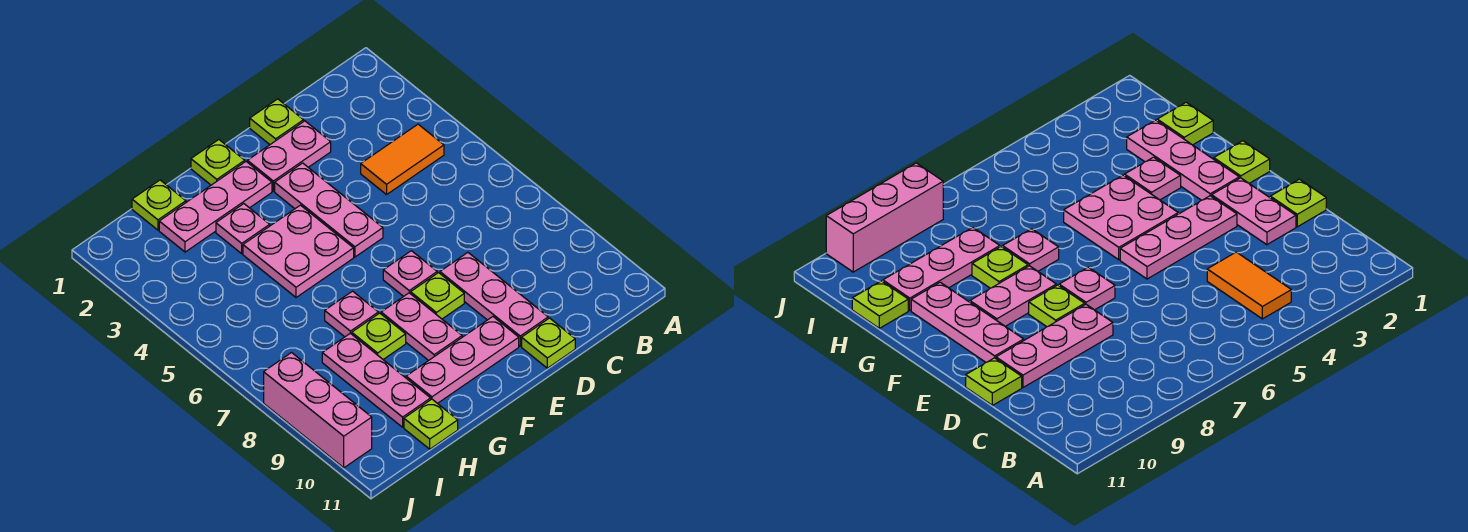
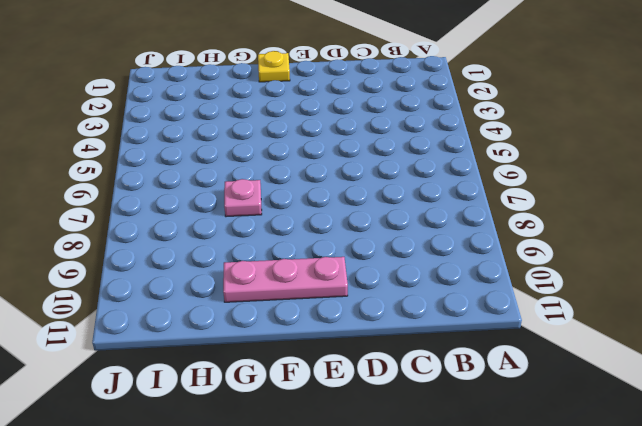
yellow plate F1 level 1 -> lime plate F1 level 1
none -> orange tile B4:C4 level 1
none -> lime plate D1 level 1
none -> pink plate D2:E2 level 1

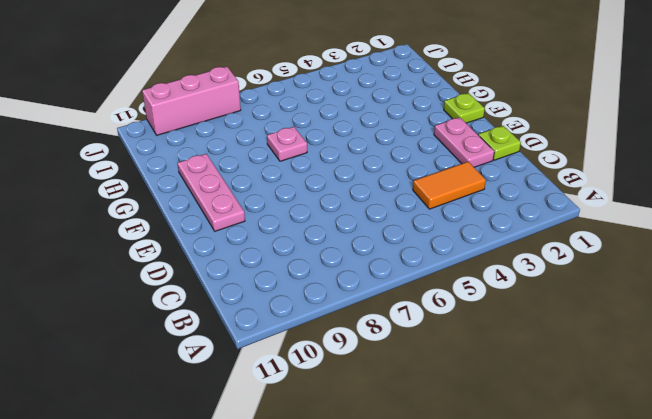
orange tile C3:C4 level 1 -> orange tile B4:C4 level 1
none -> pink plate D8:D10 level 1
none -> lime plate D11 level 1
none -> pink plate E3:E5 level 1

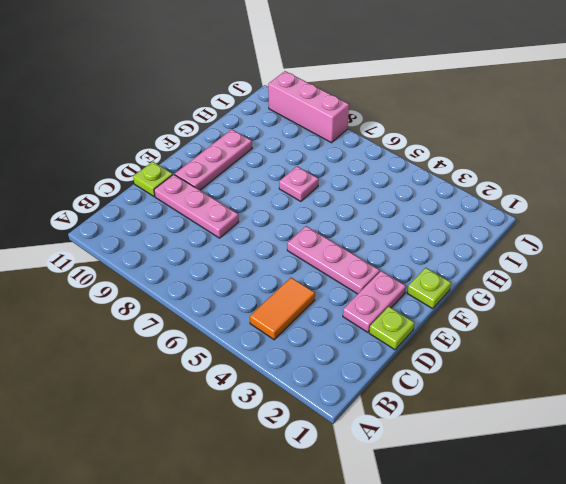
none -> pink plate E7 level 1
none -> lime plate E8 level 1
none -> pink plate F2:H2 level 1

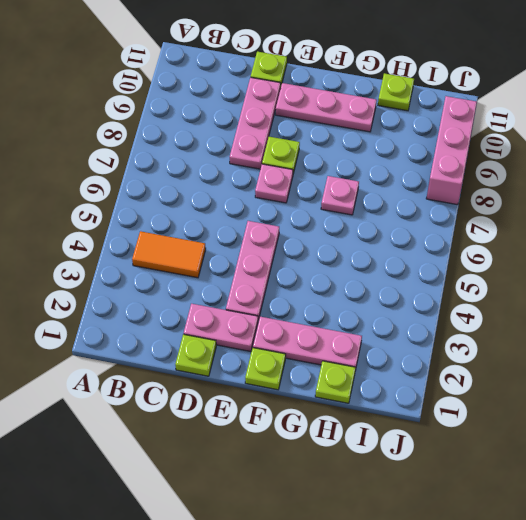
none -> pink plate F4:G5 level 1
none -> pink plate F8:F9 level 1
none -> pink plate G3 level 1

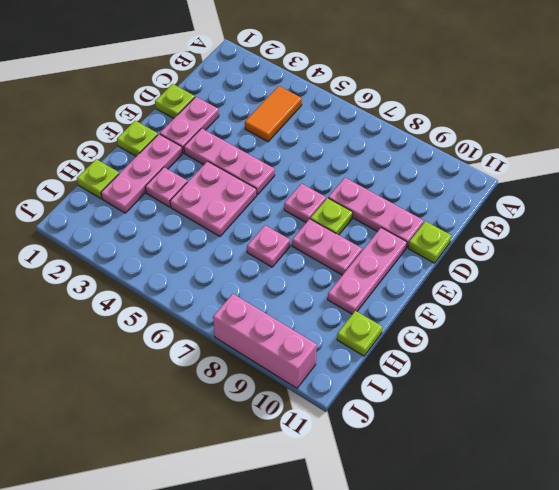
none -> lime plate G8 level 1
none -> pink plate H8:H10 level 1

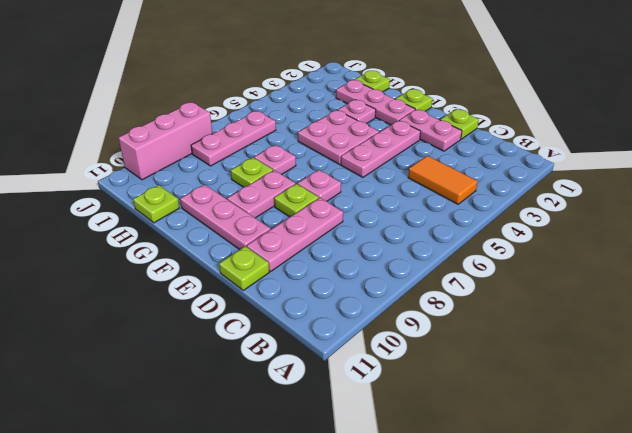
pink plate I6:I8 level 1 -> pink plate H8:H10 level 1

